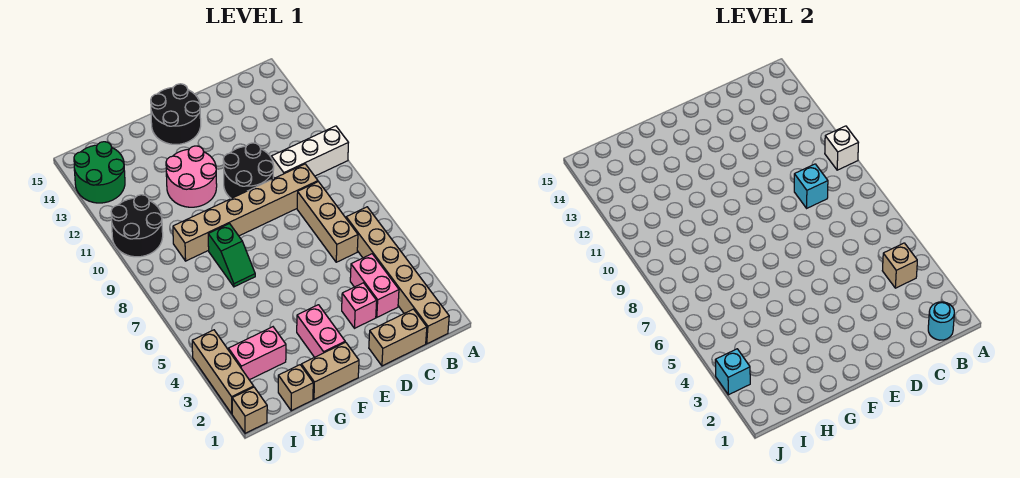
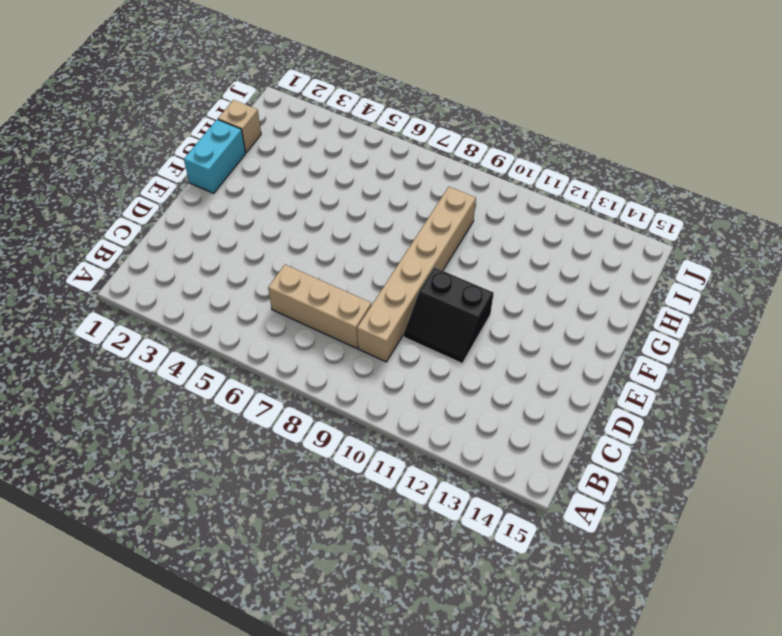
black slope D10:E11 level 1 top E -> black round brick D10:E11 level 1
cyan brick F1:G1 level 1 -> tan brick F1:G1 level 1
none -> white brick A10:C10 level 1
none -> tan brick B1:B6 level 1
none -> tan brick C1:D1 level 1

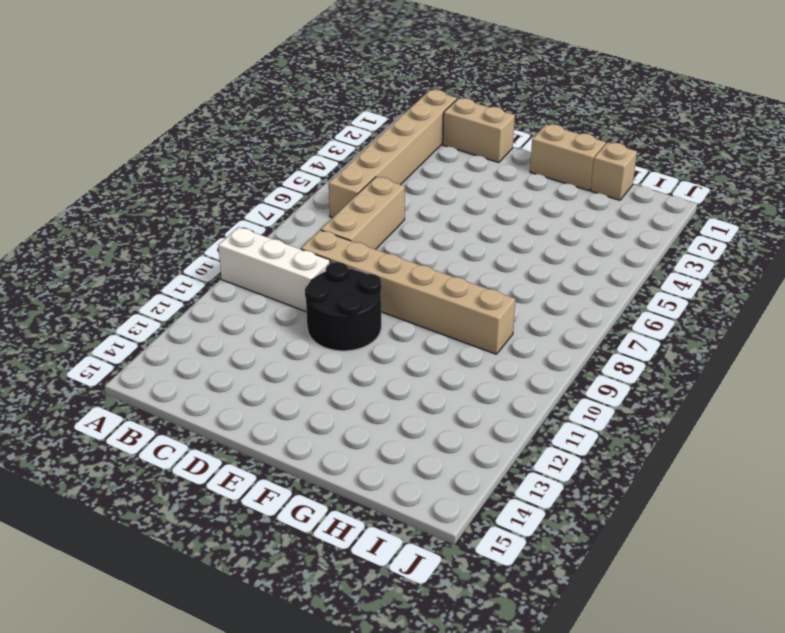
none -> pink brick C3:C4 level 1
none -> pink brick D3 level 1
none -> black round brick E14:F15 level 1

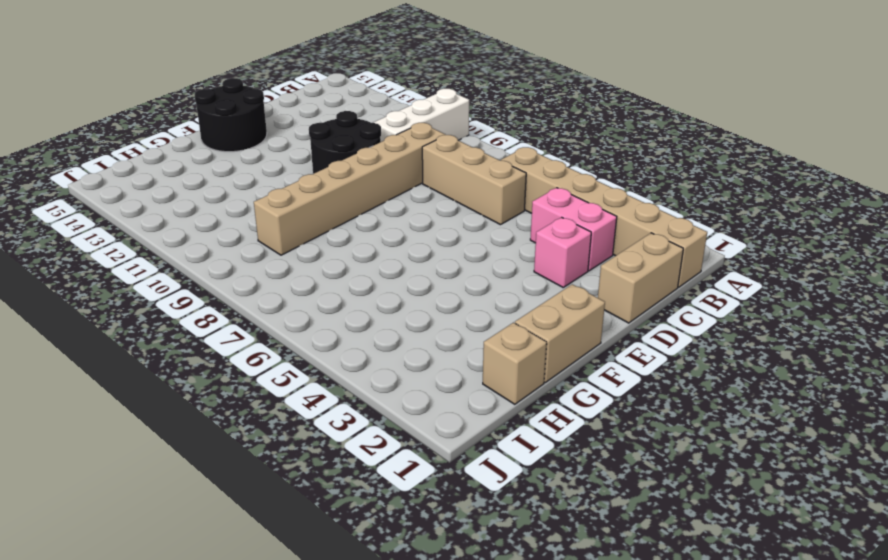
none -> pink brick F2:F3 level 1
none -> pink round brick F11:G12 level 1
none -> green slope G7:G8 level 1 top 8

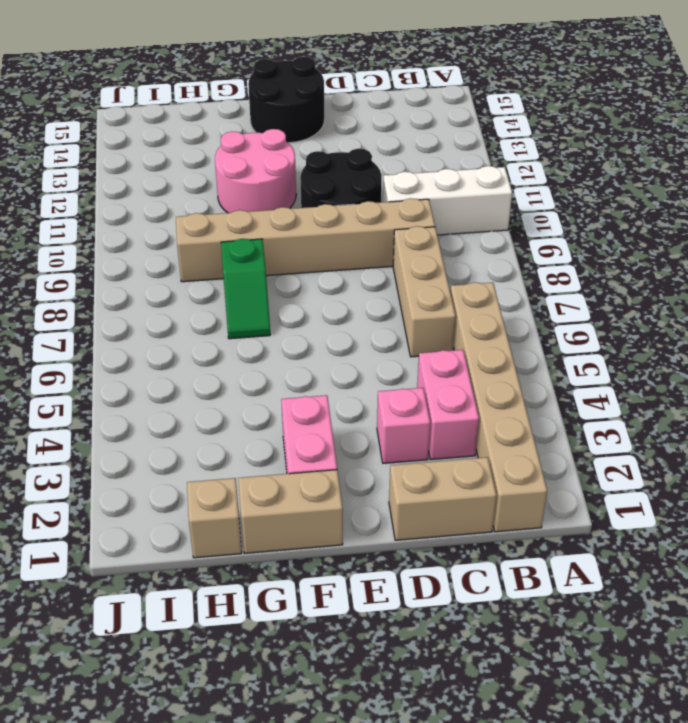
none -> pink brick H3:I3 level 1
none -> black round brick I10:J11 level 1
none -> green round brick I13:J14 level 1

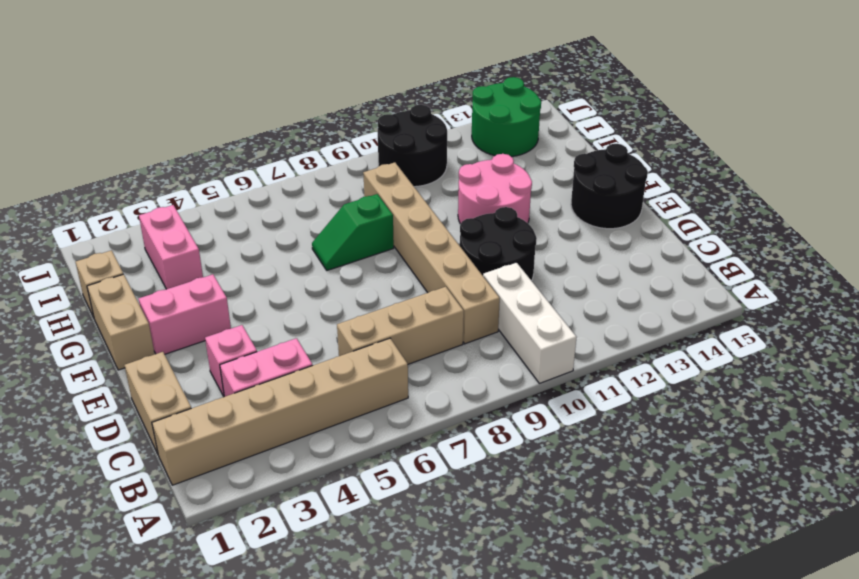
none -> tan brick J1 level 1
none -> tan brick J2:J4 level 1
none -> white brick A10 level 2

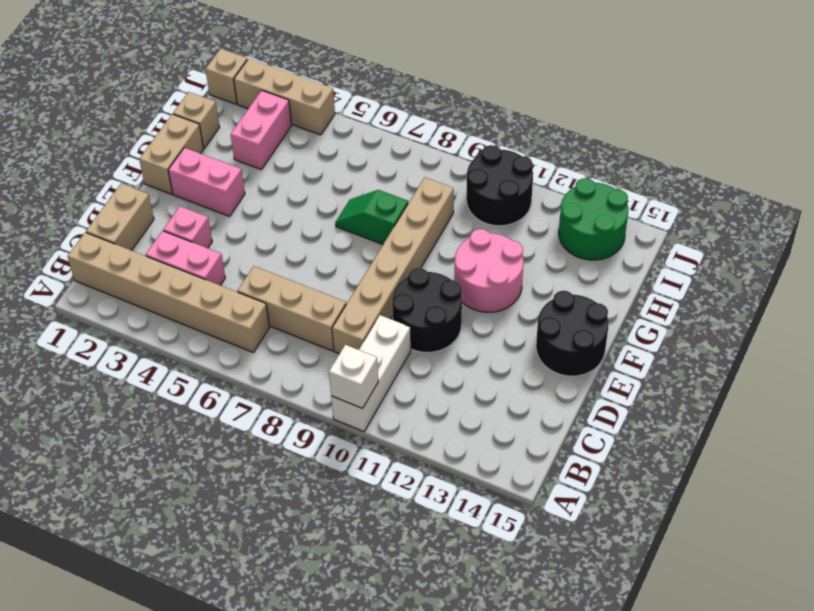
none -> cyan round brick B1 level 2
none -> tan brick B4 level 2
none -> cyan brick C9 level 2

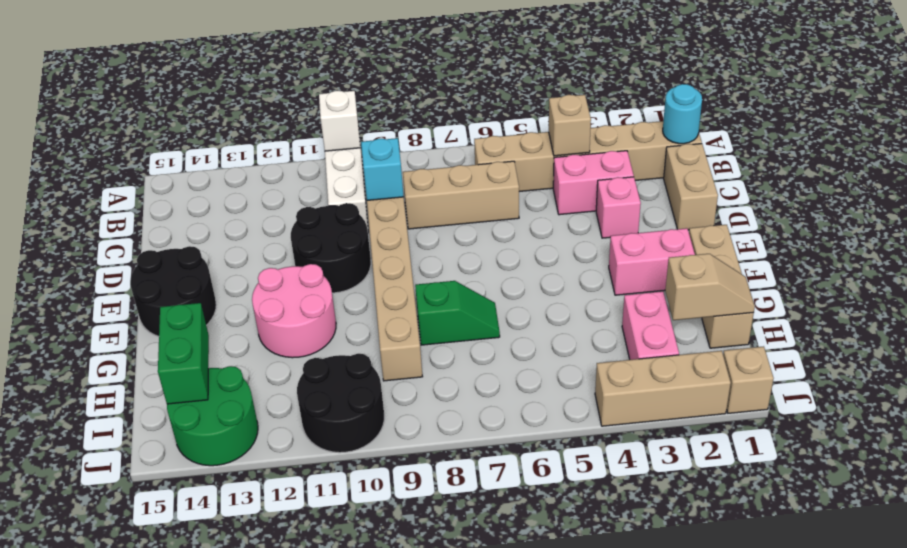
tan slope H1:H2 level 2 top 2 -> none
green brick H14:I14 level 2 -> none
none -> cyan brick J3 level 2

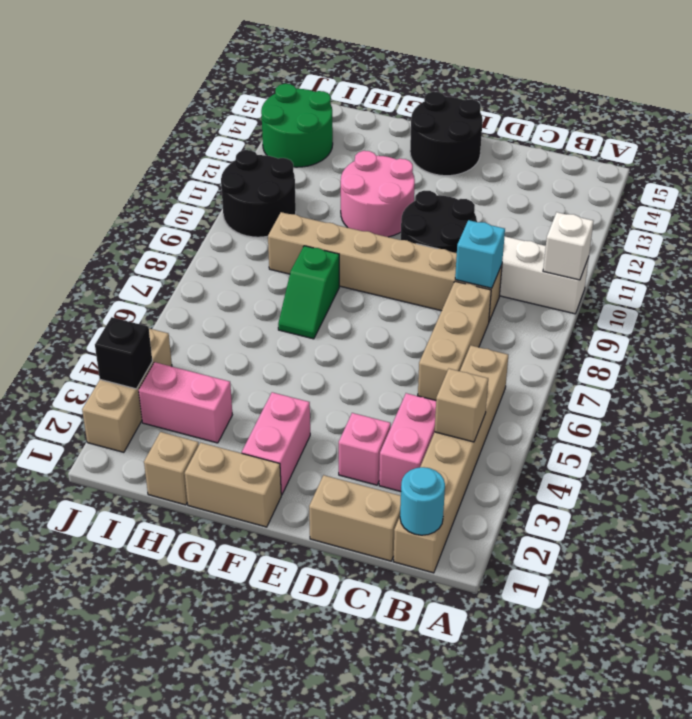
black brick J3 level 2 -> cyan brick J3 level 2
none -> tan brick J1 level 1

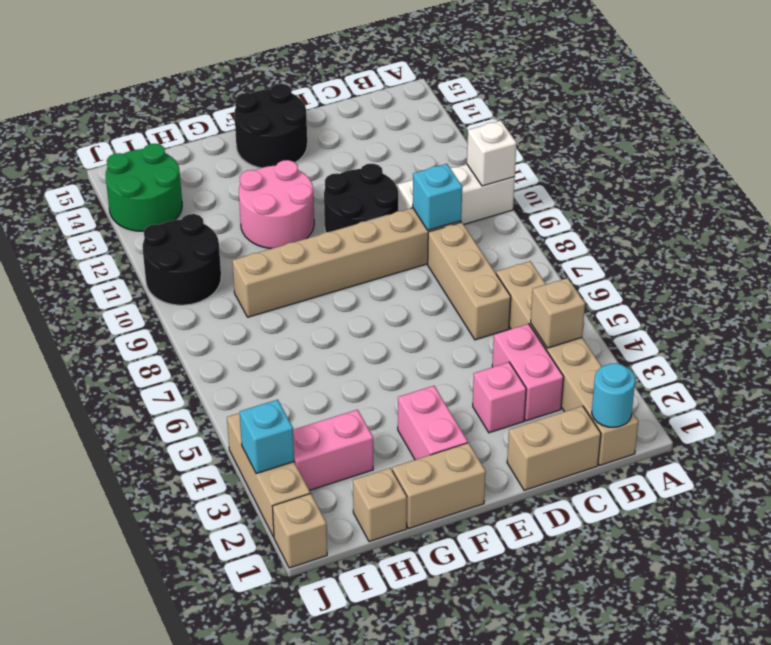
none -> green slope G7:G8 level 1 top 8

